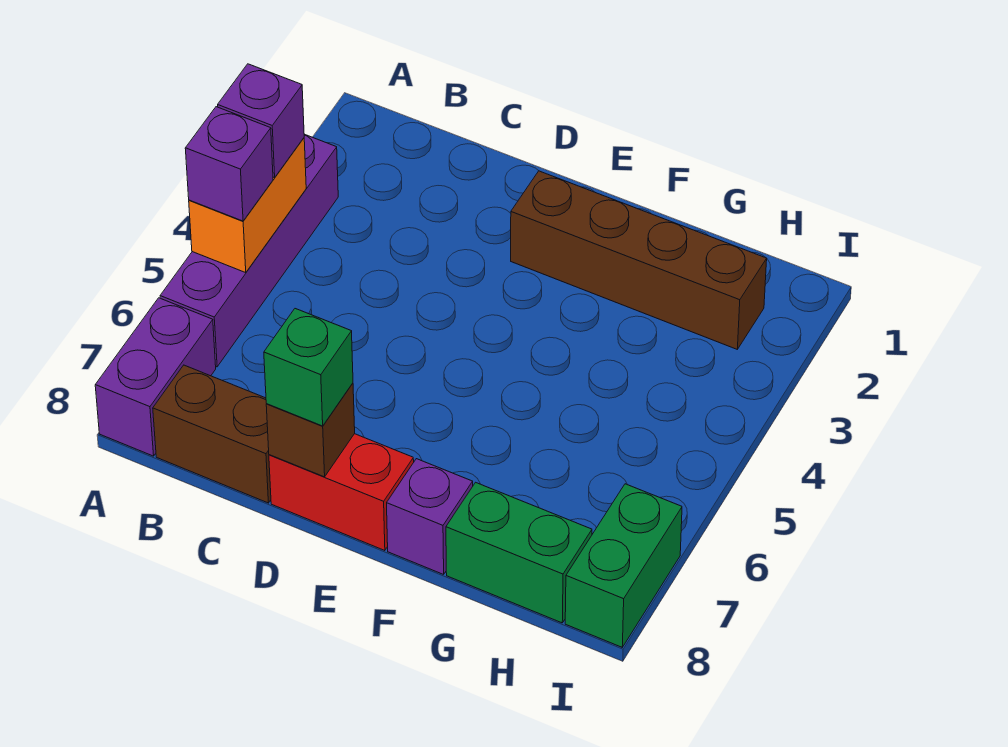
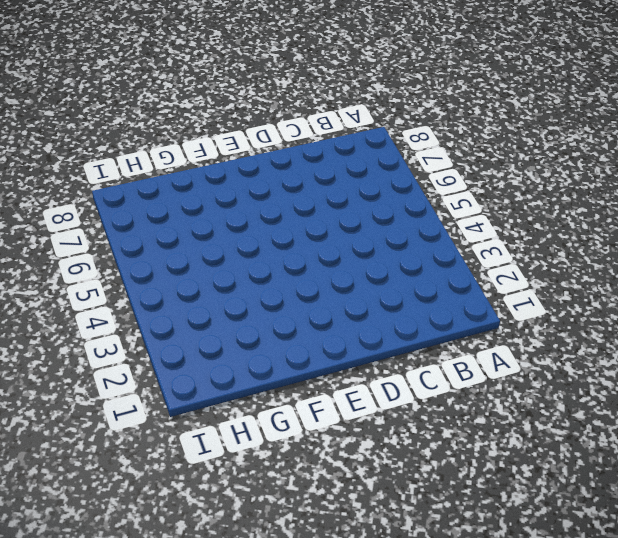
none -> purple brick A3:A6 level 1
none -> purple brick A7:A8 level 1
none -> brown brick B8:C8 level 1

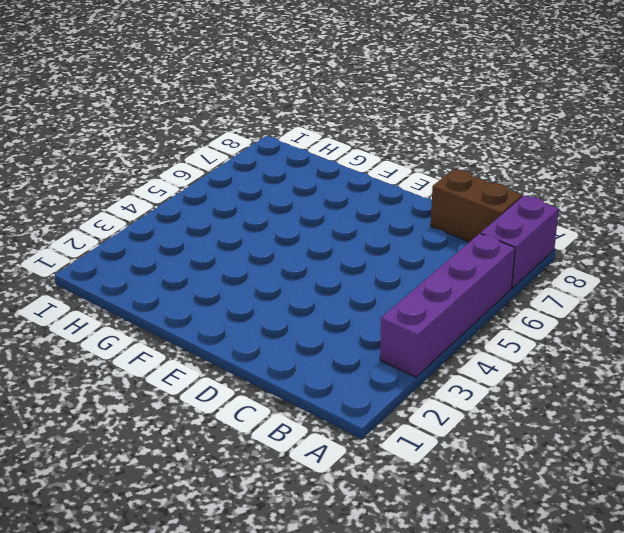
none -> red brick D8:E8 level 1
none -> brown brick E2:H2 level 1
none -> purple brick F8 level 1

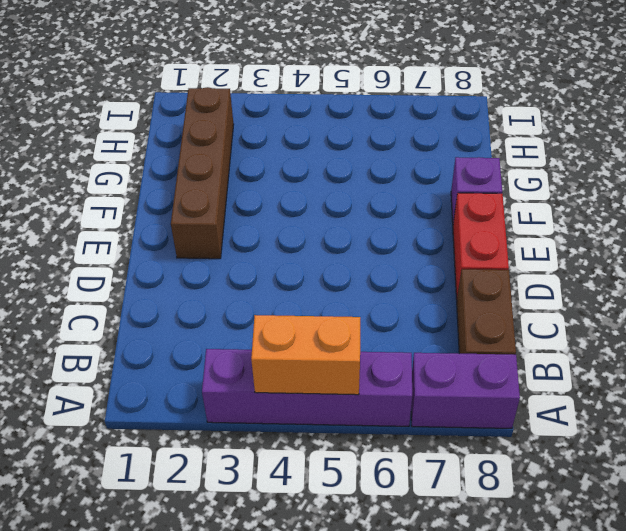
none -> green brick G8:H8 level 1
none -> green brick I7:I8 level 1
none -> brown brick D8 level 2

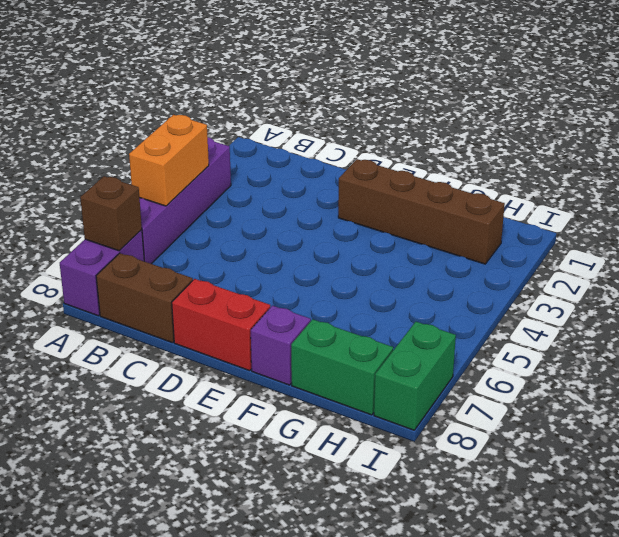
brown brick A7 level 2 -> brown brick D8 level 2
none -> purple brick A4 level 3
none -> purple brick A5 level 3
none -> green brick D8 level 3

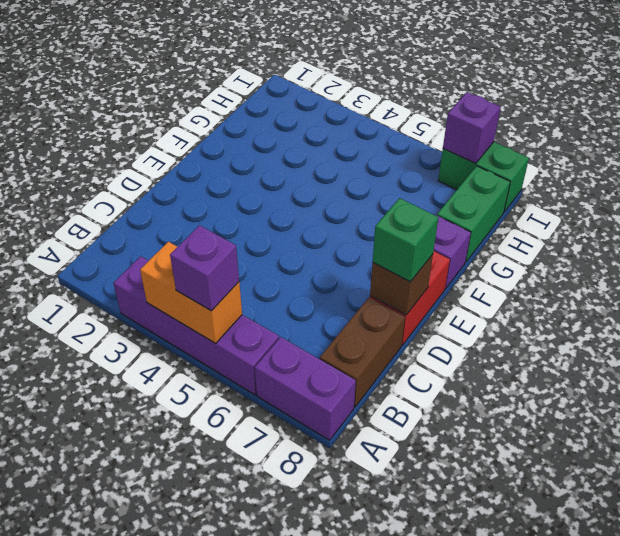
purple brick I7 level 2 -> purple brick A4 level 3
none -> brown brick E2:H2 level 1

